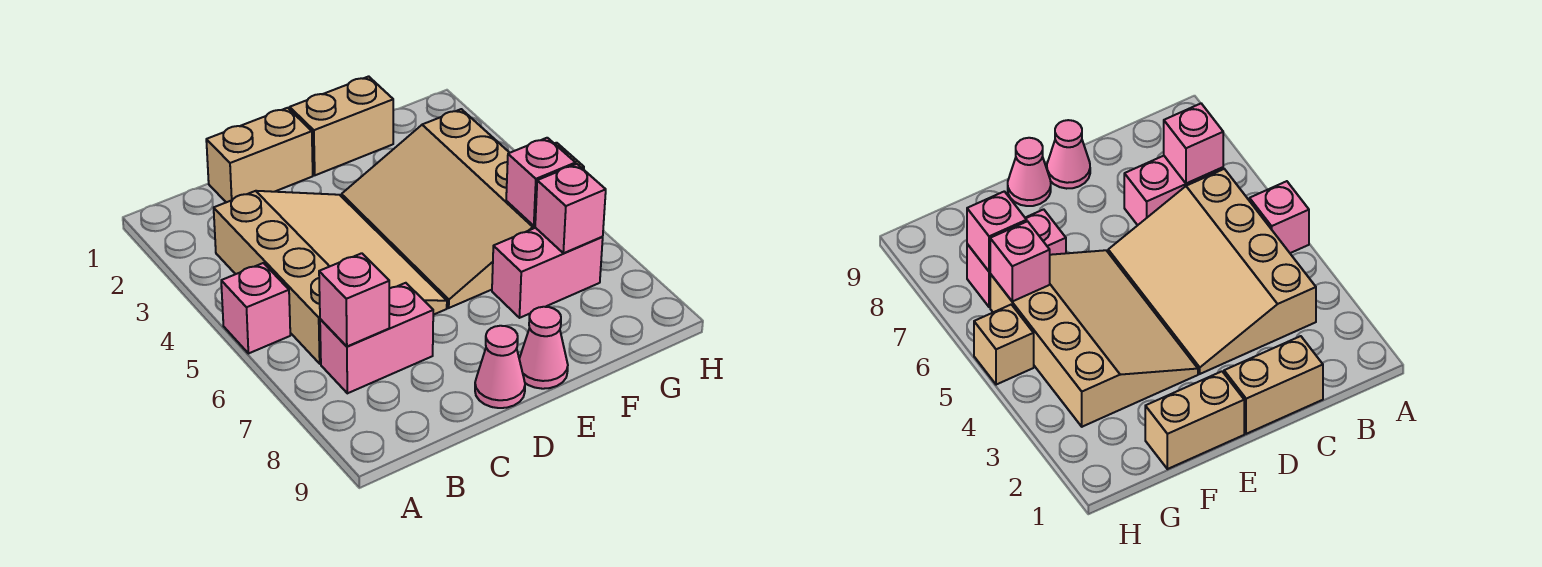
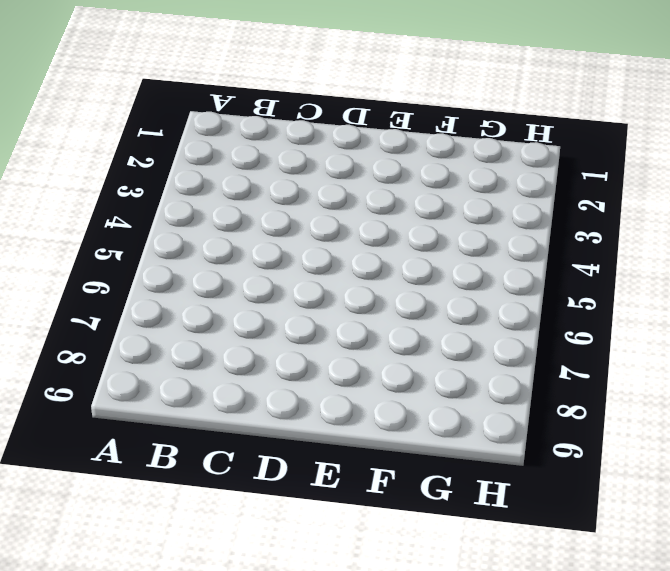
none -> pink brick A5 level 1
none -> tan slope B3:D6 level 1 top B
none -> pink brick B7:C7 level 1

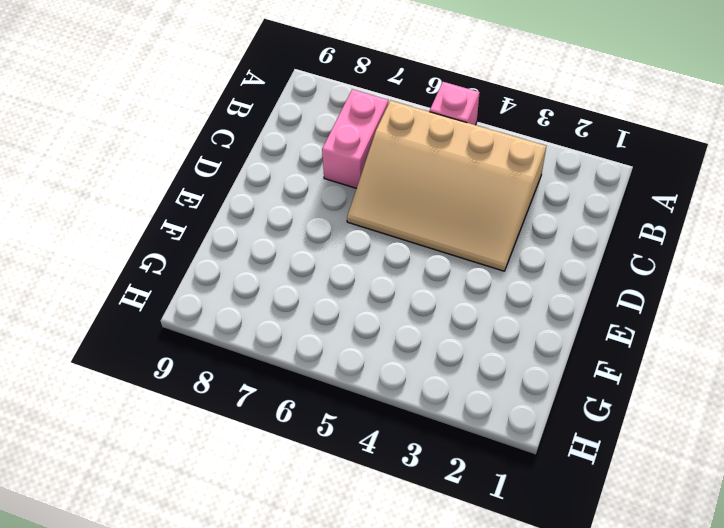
none -> tan brick C1:D1 level 1
none -> pink cone D9 level 1
none -> tan brick E1:F1 level 1

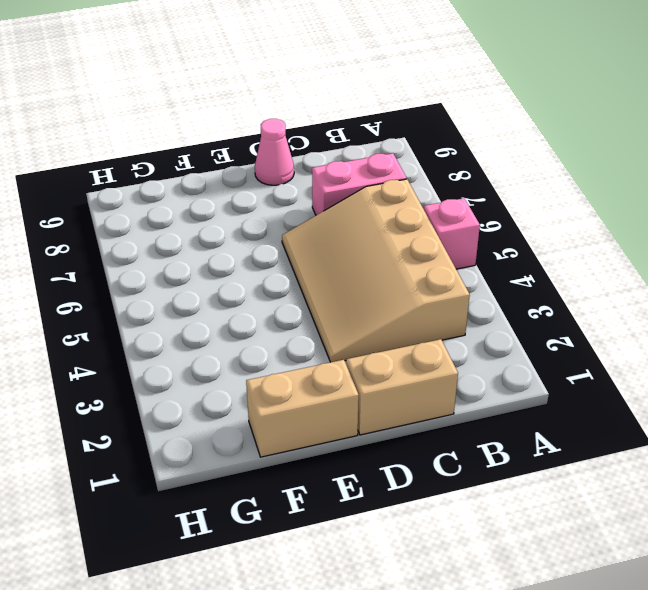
none -> tan slope E3:G6 level 1 top G
none -> pink cone E9 level 1
none -> pink brick F7:G7 level 1

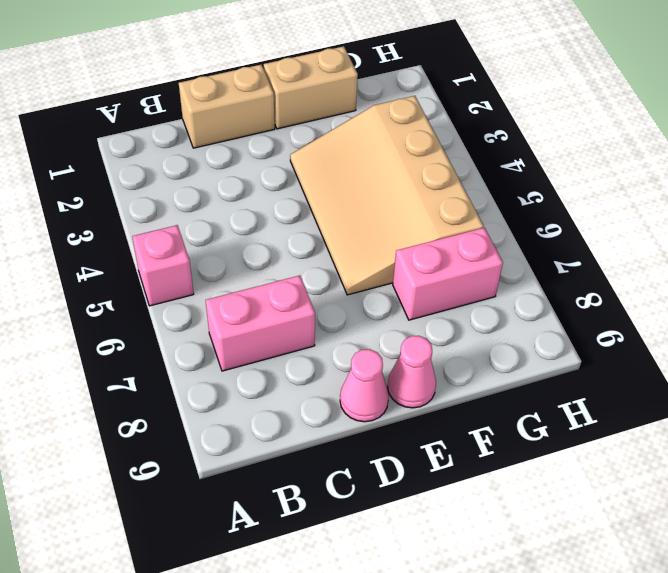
none -> tan slope B3:D6 level 1 top B
none -> tan brick H5 level 1
none -> pink brick B7 level 2

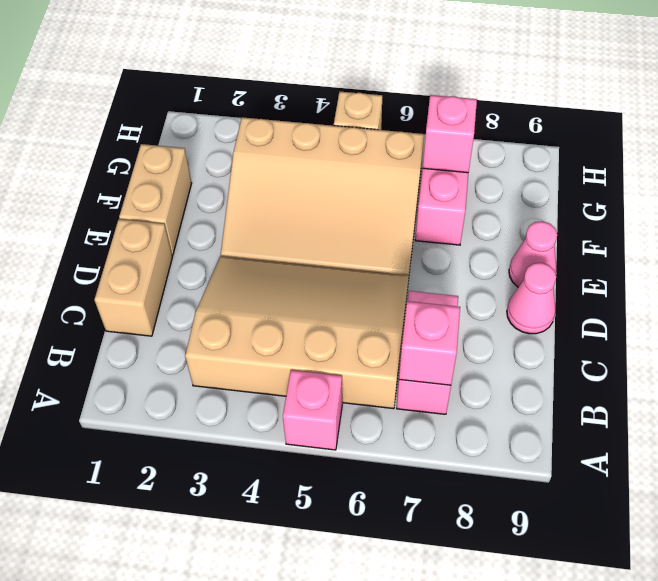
none -> pink brick G6 level 2

